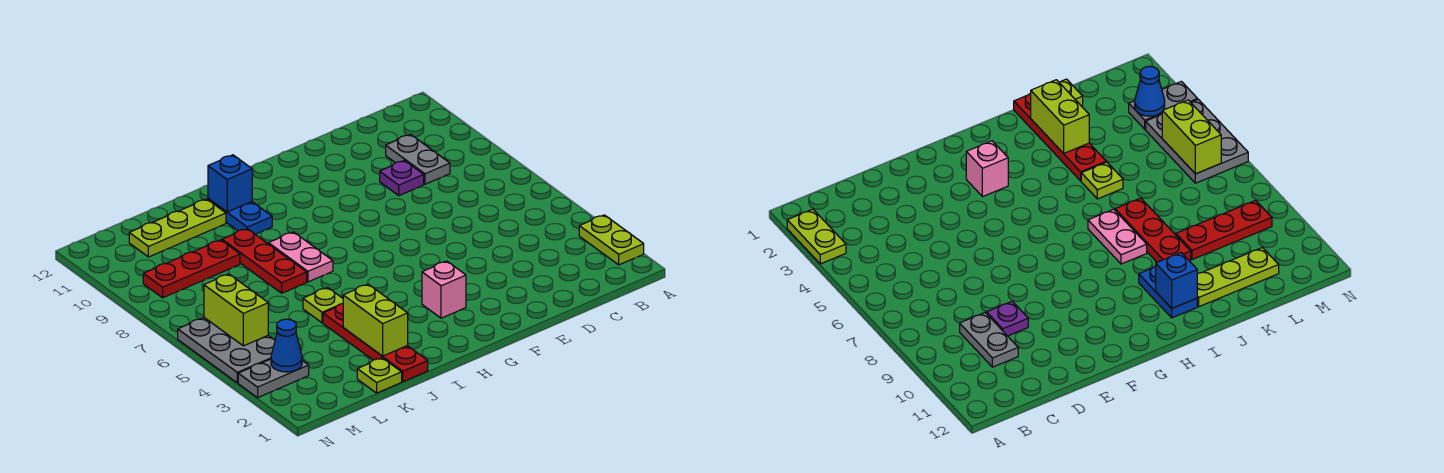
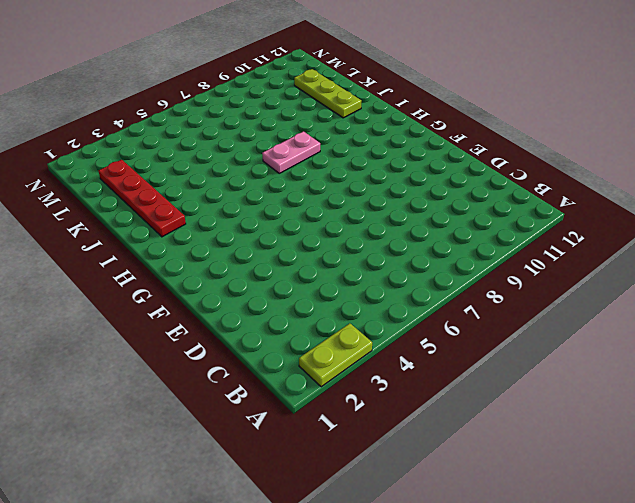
red plate I2:L2 level 1 -> red plate J1:J4 level 1
none -> grey plate C9:C10 level 1
none -> purple plate D9 level 1
none -> pink brick G3 level 1

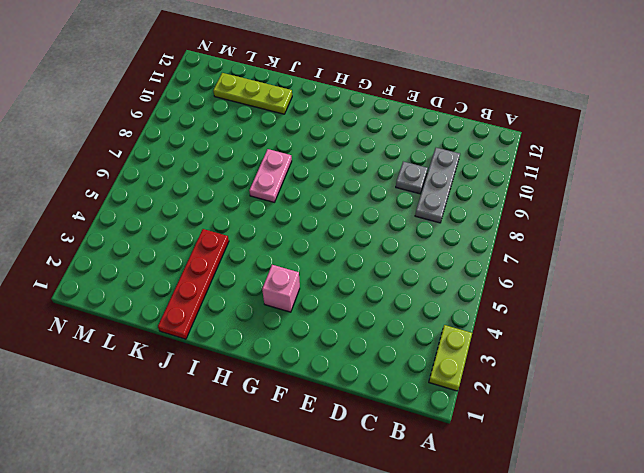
grey plate C8:C10 level 1 -> grey plate C9:C10 level 1
grey plate D9 level 1 -> purple plate D9 level 1
none -> blue plate I10:I11 level 1
none -> lime plate J5 level 1
none -> red plate J7:J9 level 1

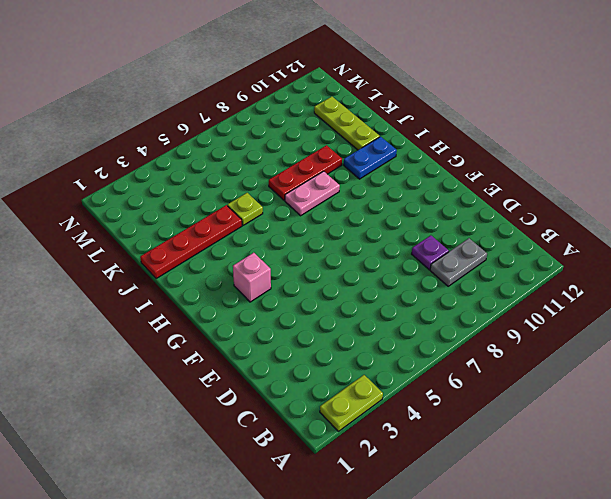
none -> lime plate K1 level 1
none -> red plate K9:M9 level 1
none -> grey plate M3:N3 level 1

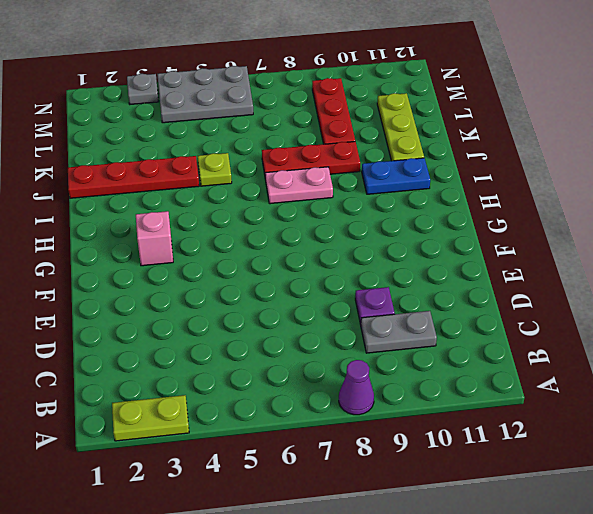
purple cone A8 level 1 -> none
grey plate N3 level 1 -> grey plate M3:N3 level 1
none -> lime plate K1 level 1
none -> blue brick I11 level 2
none -> lime brick J2:J3 level 2

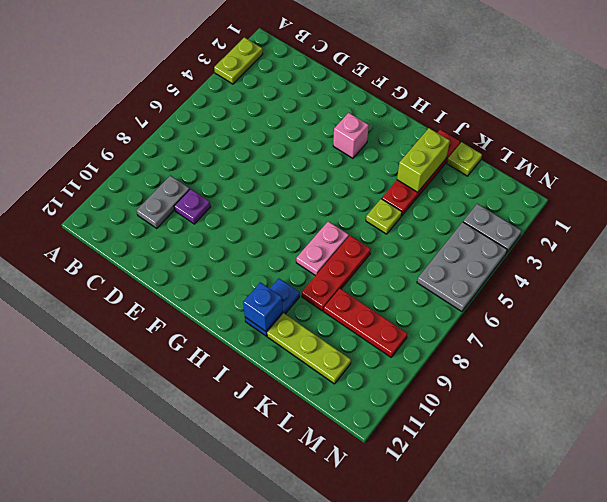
none -> blue cone M3 level 2
none -> lime brick M5:M6 level 2

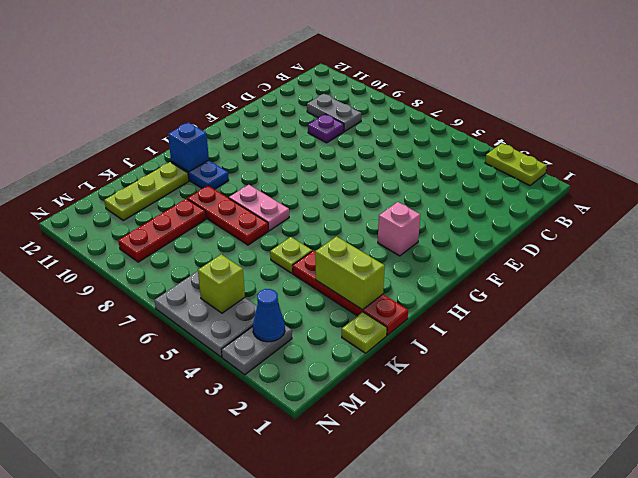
lime brick M5 level 2 -> lime brick M5:M6 level 2

